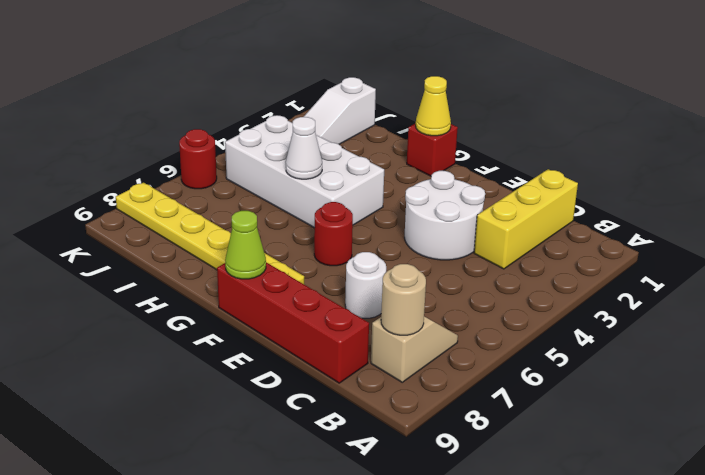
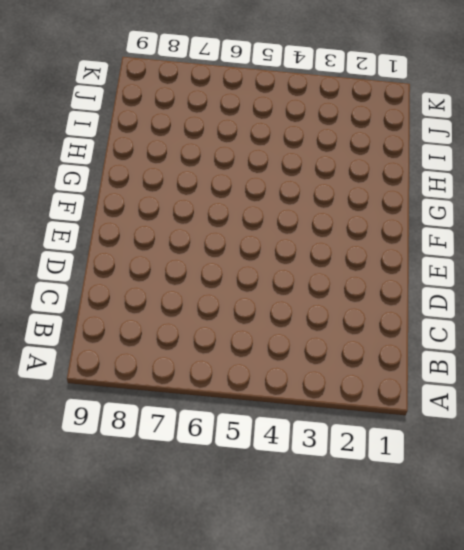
none -> tan slope B7:B8 level 1 top 8
none -> yellow brick C1:C3 level 1
none -> red brick C9:F9 level 1

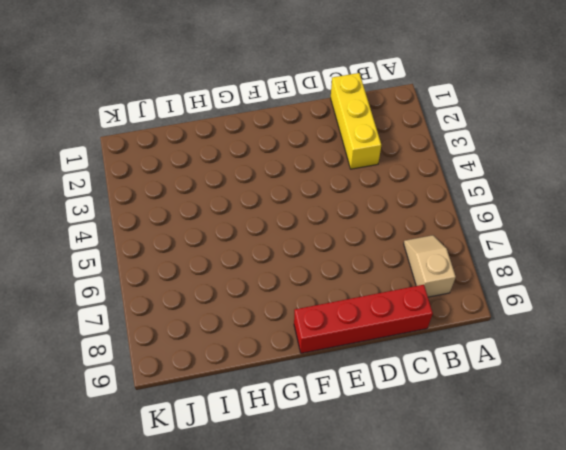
none -> white round brick D3:E4 level 1
none -> white round brick D7 level 1
none -> red round brick F6 level 1

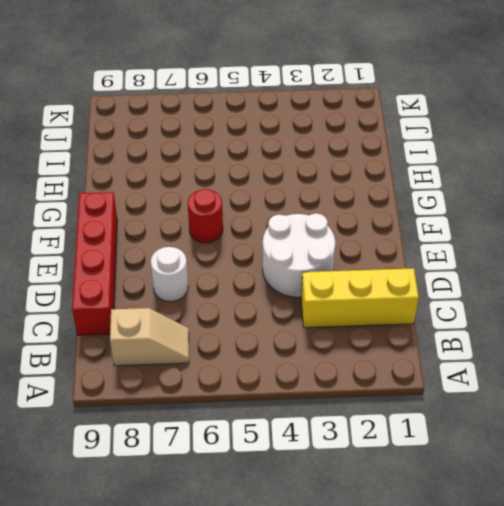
none -> yellow plate F8:K8 level 1
none -> red brick G1 level 1
none -> white brick G4:J5 level 1

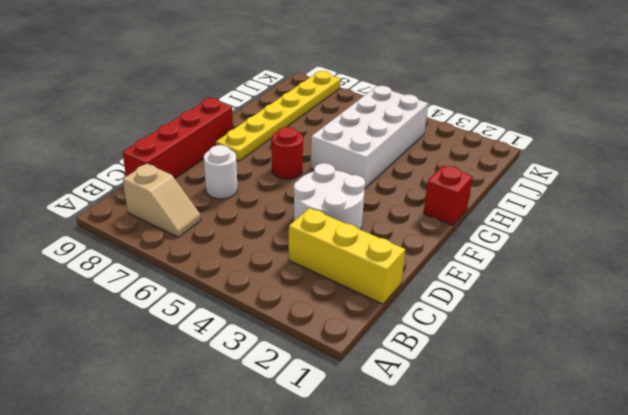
none -> white slope J1:J3 level 1 top 1
none -> red round brick K6 level 1
none -> tan round brick B8 level 2

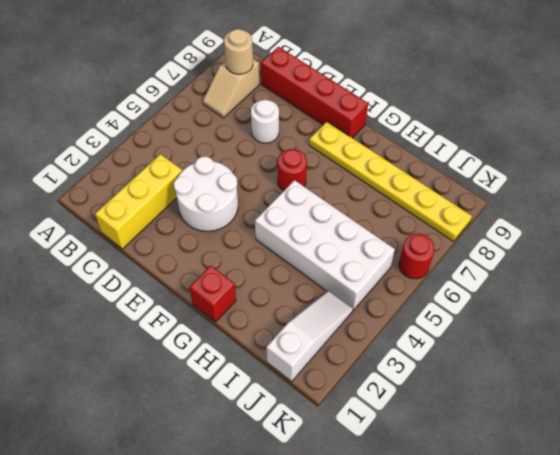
none -> lime cone F9 level 2
none -> yellow cone G1 level 2
none -> white cone H5 level 2

